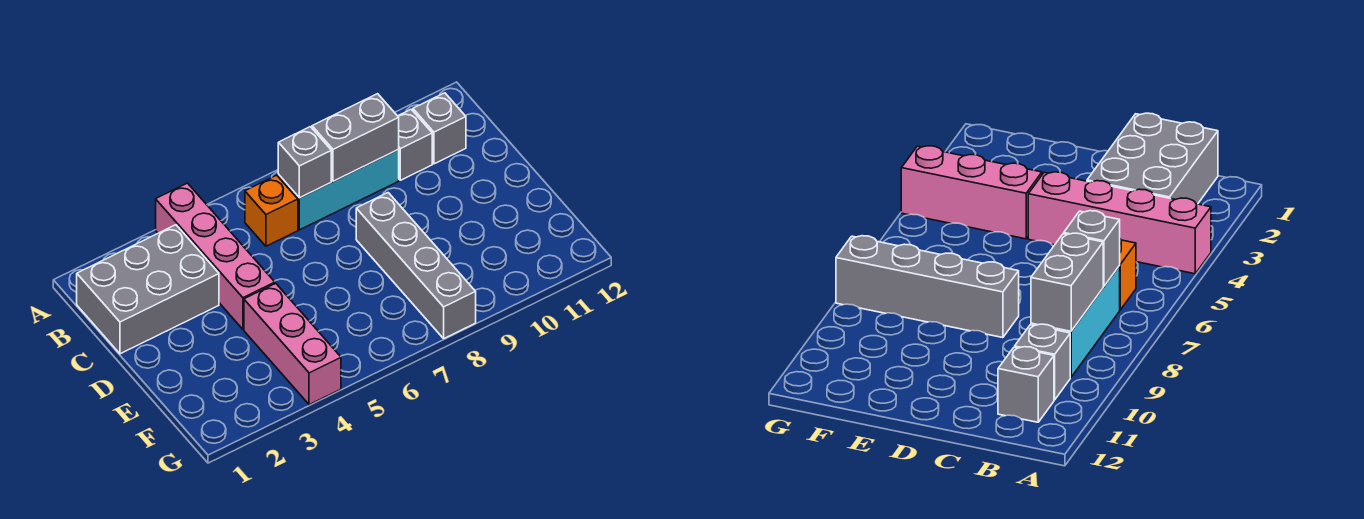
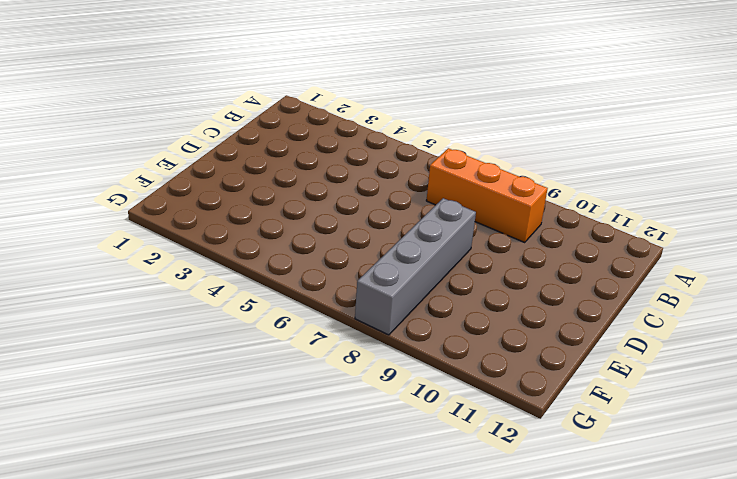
orange brick B7:B9 level 1 -> cyan brick B7:B9 level 1
none -> pink brick A4:D4 level 1
none -> grey brick B1:C3 level 1

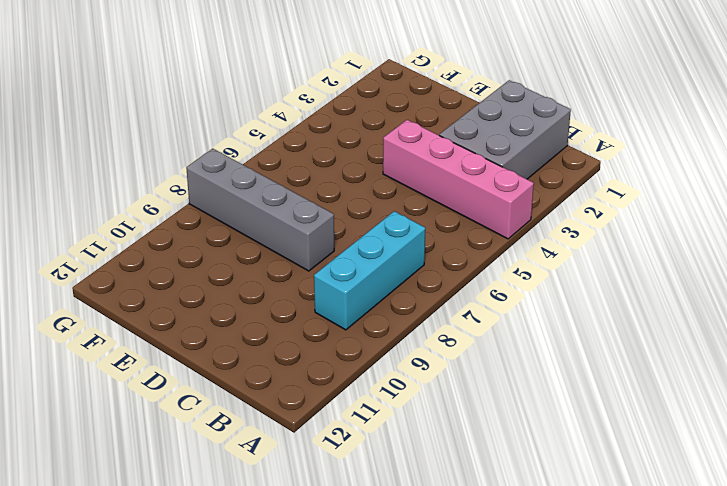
none -> orange brick B6 level 1
none -> grey brick B10 level 1

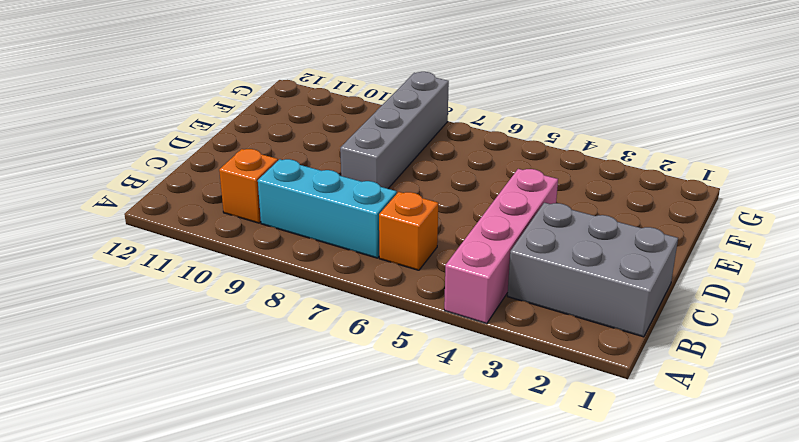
orange brick B10 level 1 -> grey brick B10 level 1
none -> grey brick B11 level 1
none -> pink brick E4:G4 level 1

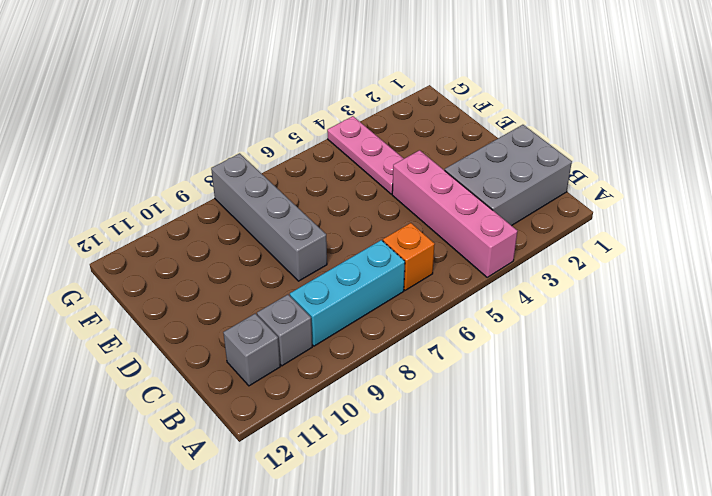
pink plate E4:G4 level 1 -> pink brick E4:G4 level 1
none -> grey brick B7 level 2
none -> grey brick B8:B9 level 2

